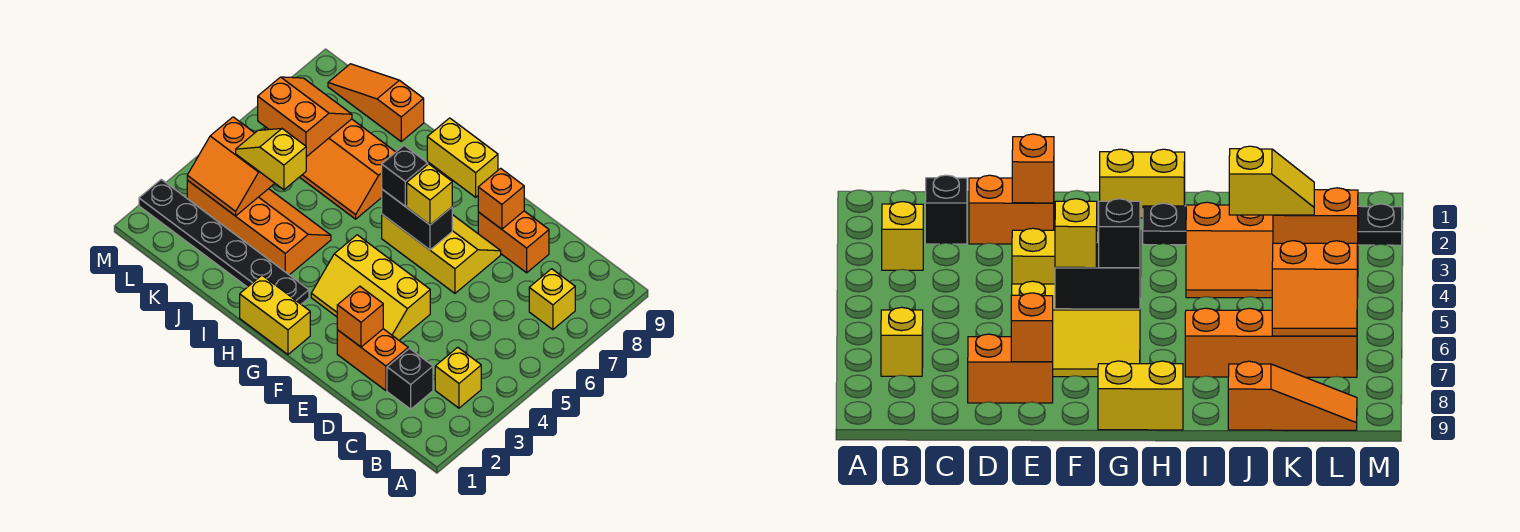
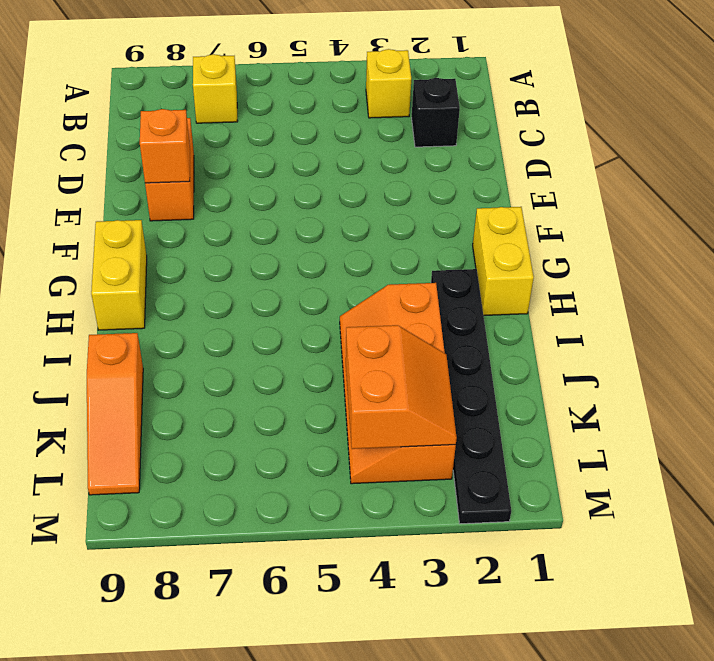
none -> orange brick D2:E2 level 1
none -> yellow slope E3:G4 level 1 top 4
none -> yellow slope E6:G7 level 1 top 6

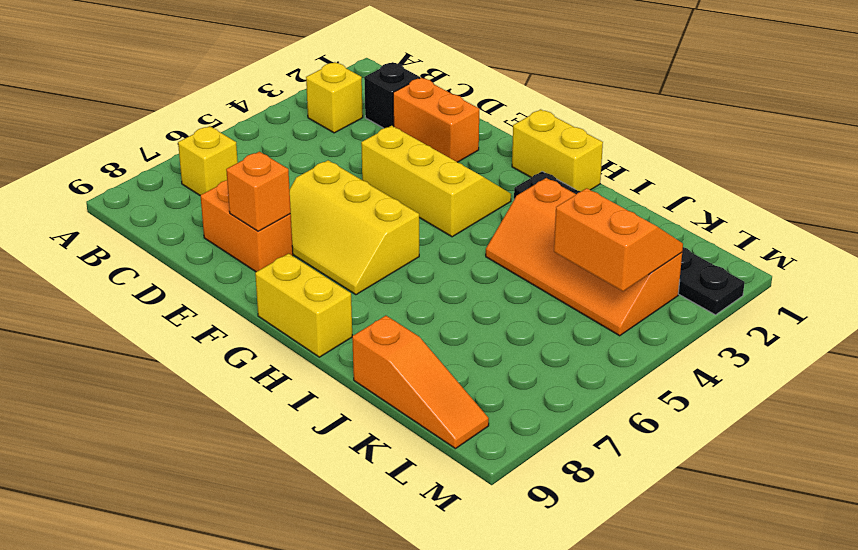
none -> orange slope I6:L7 level 1 top 7
none -> orange brick E2 level 2
none -> black brick F6:G6 level 2

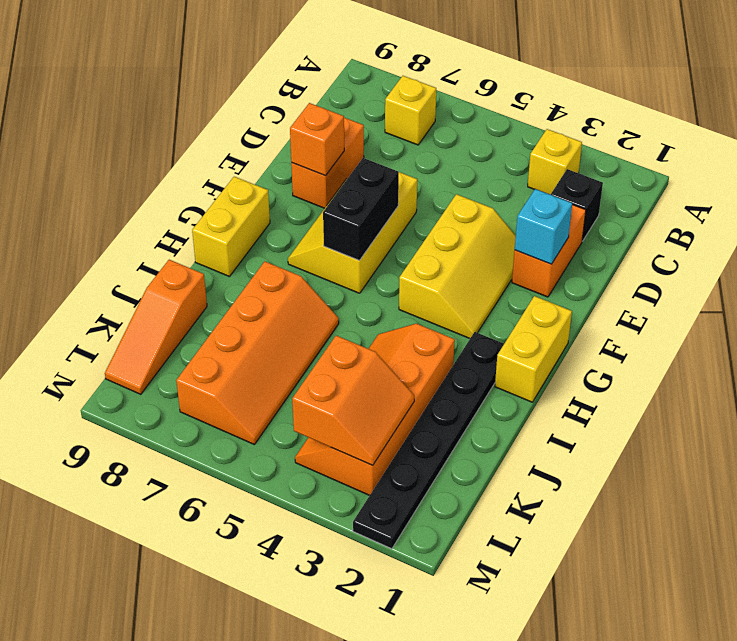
cyan brick E2 level 2 -> orange brick E2 level 2
none -> orange slope K6:L7 level 2 top 6
none -> yellow brick F6 level 3
none -> black brick G6 level 3

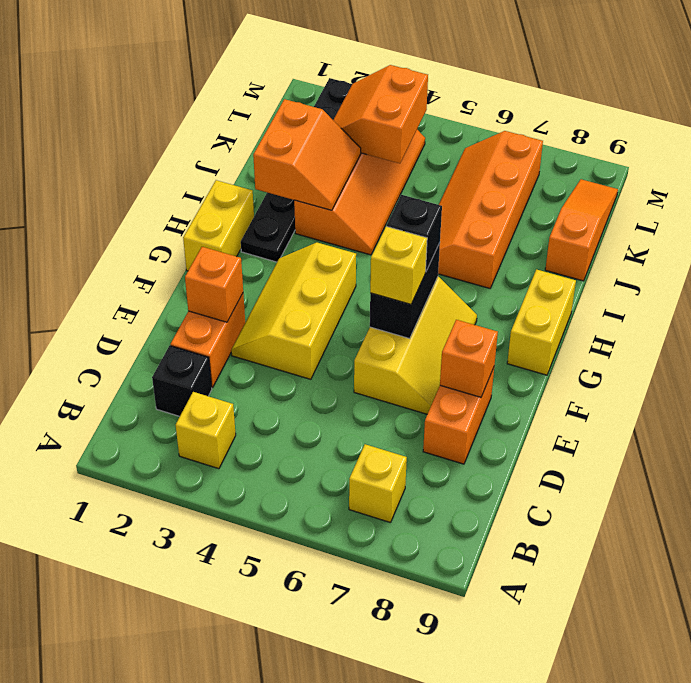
orange slope I2:J3 level 2 top 2 -> orange slope K6:L7 level 2 top 6
none -> yellow slope J4:K4 level 3 top J

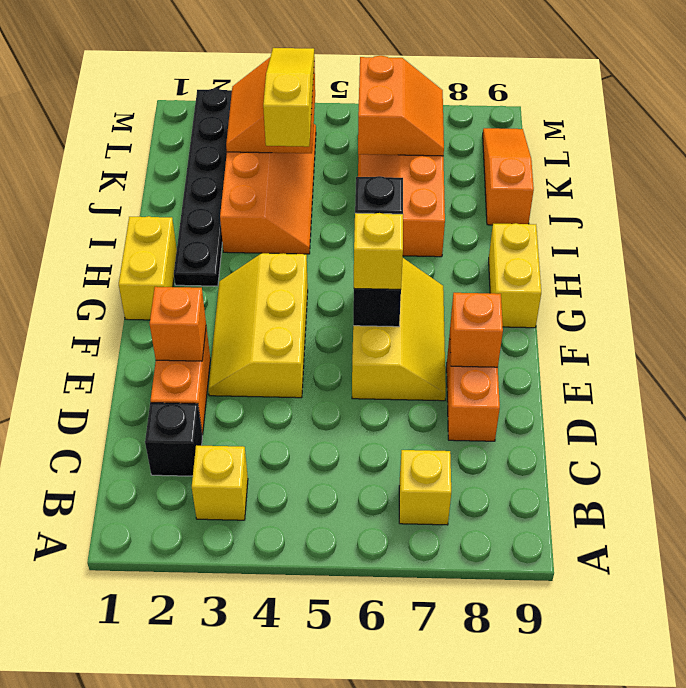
yellow slope J4:L4 level 3 top J -> yellow slope J4:K4 level 3 top J

